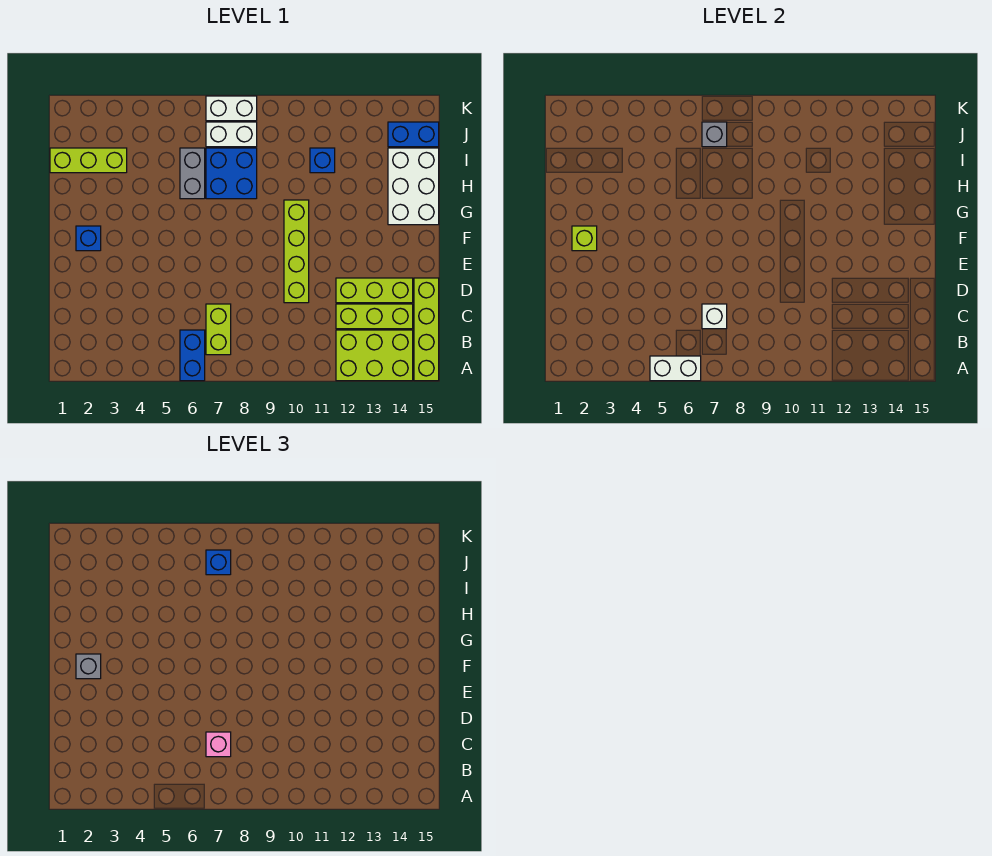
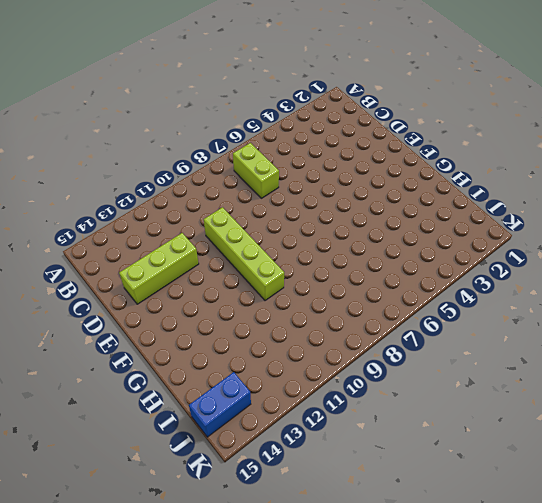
none -> blue brick A6:B6 level 1
none -> lime brick A12:B14 level 1
none -> lime brick A15:D15 level 1

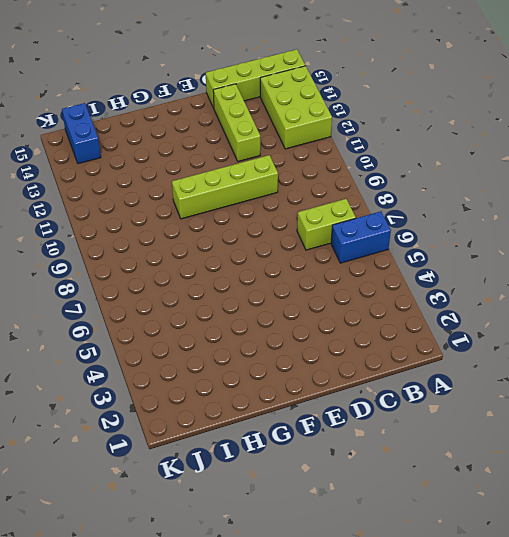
none -> lime brick C12:C14 level 1
none -> blue brick F2 level 1
none -> white brick G14:I15 level 1

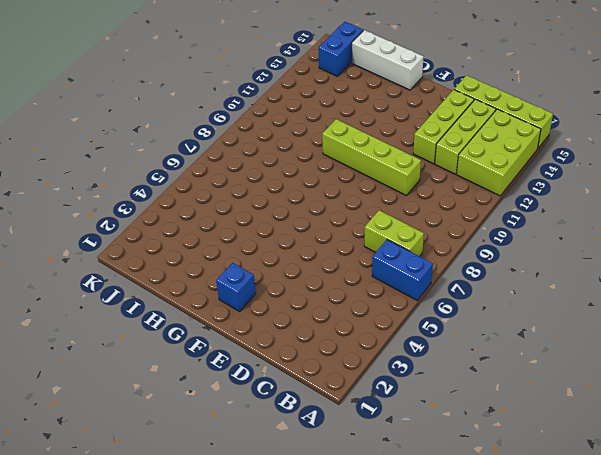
white brick G15:I15 level 1 -> white brick G14:I15 level 1
none -> grey brick H6:I6 level 1
none -> blue brick H7:I8 level 1
none -> lime brick I1:I3 level 1

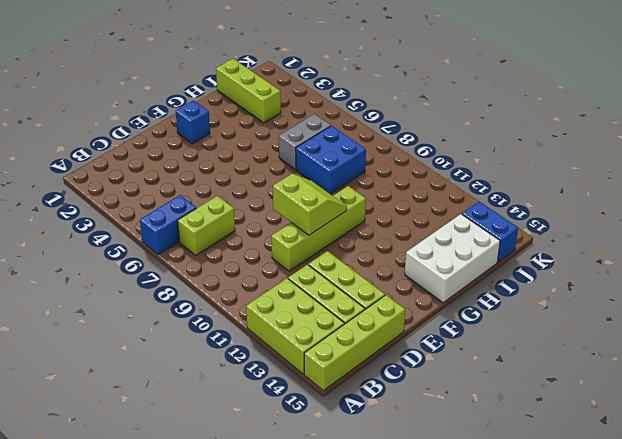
lime slope E9:F10 level 2 top E -> none
none -> blue brick I11 level 1
none -> white brick J7:J8 level 1
none -> white brick K7:K8 level 1

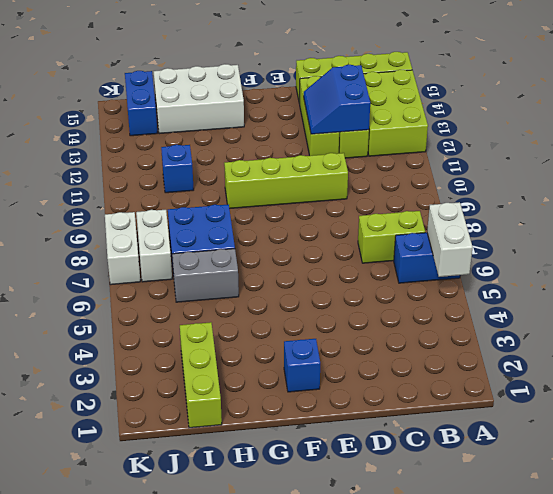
blue slope C12:D13 level 2 top C -> none
none -> white brick C7 level 2
none -> lime brick F2 level 2
none -> grey brick J7 level 2

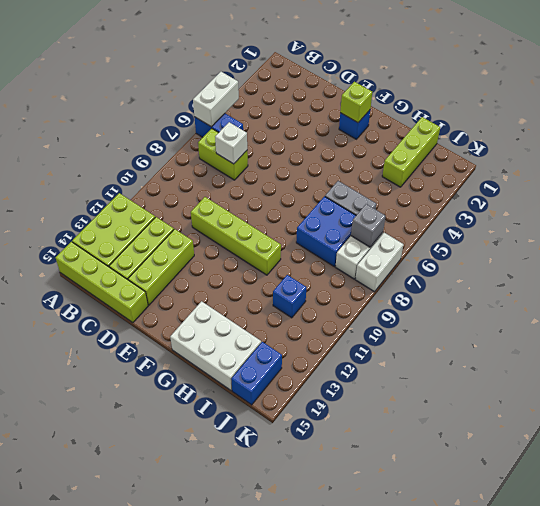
none -> pink brick C7 level 3
none -> grey brick F2 level 3
none -> blue brick J7 level 3

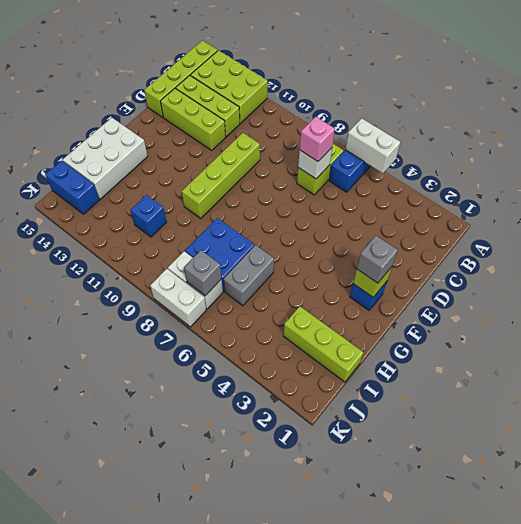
none -> blue brick J7 level 3

